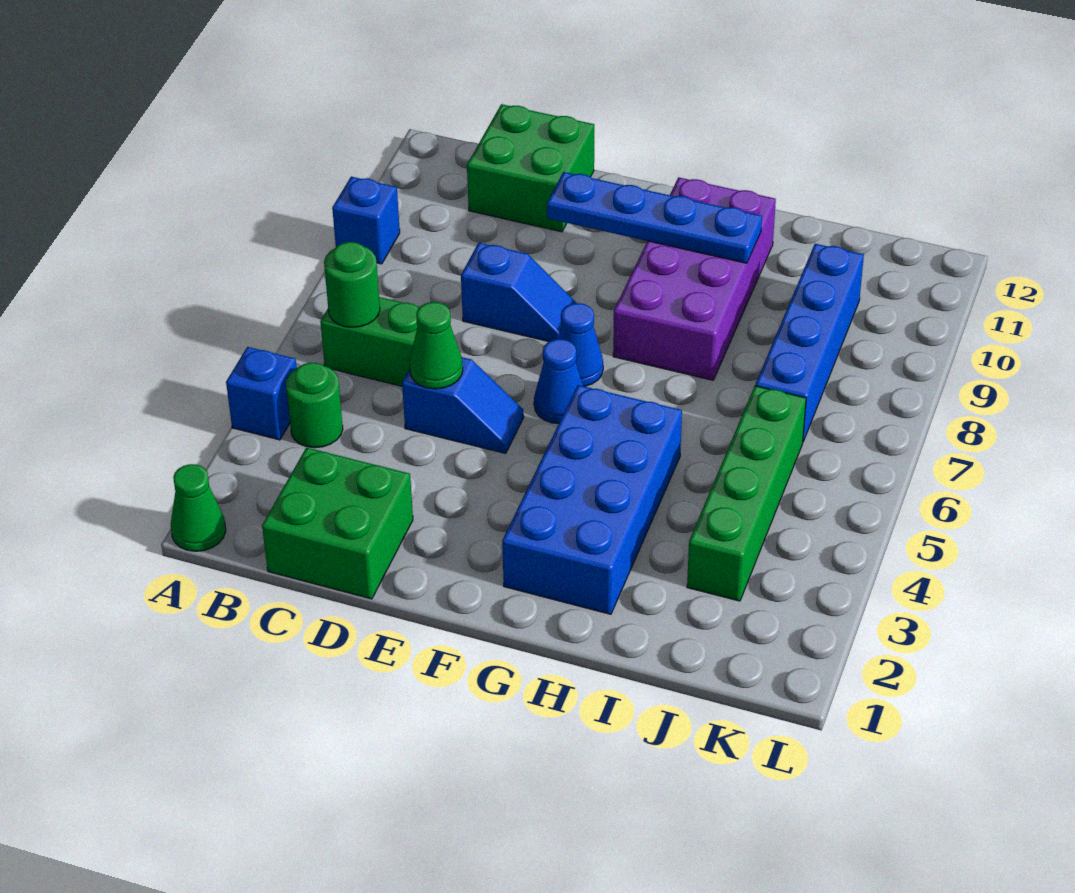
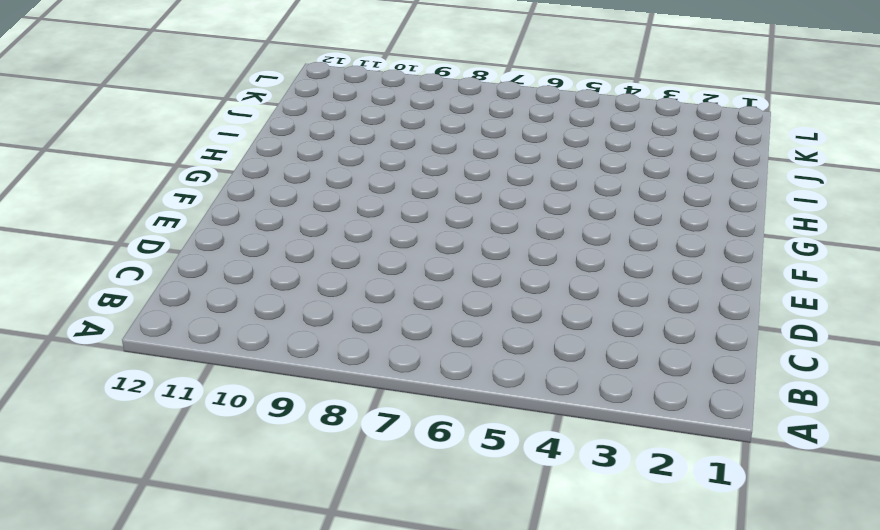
none -> green cone A1 level 1
none -> blue brick A4 level 1
none -> blue brick A9 level 1

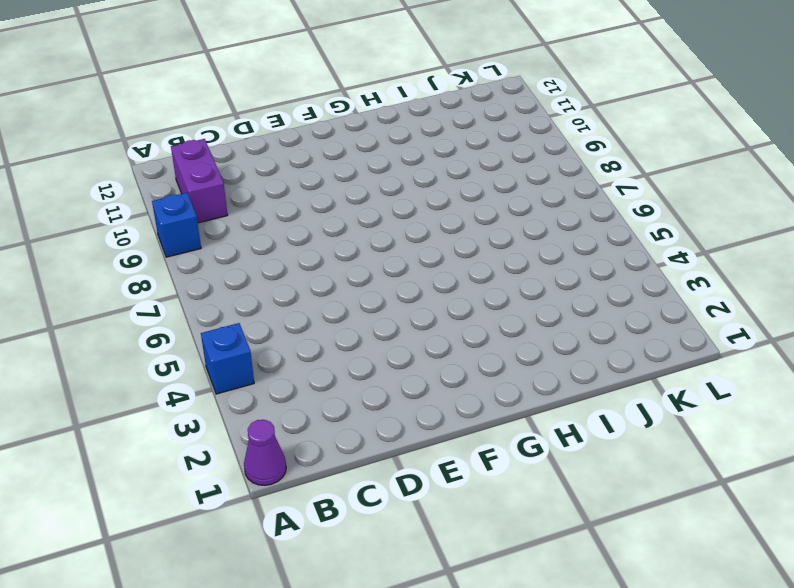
purple cone A1 level 1 -> green cone A1 level 1
purple brick B10:B11 level 1 -> none
none -> green round brick B4 level 1
none -> green brick B6:C6 level 1
none -> green brick C1:D2 level 1

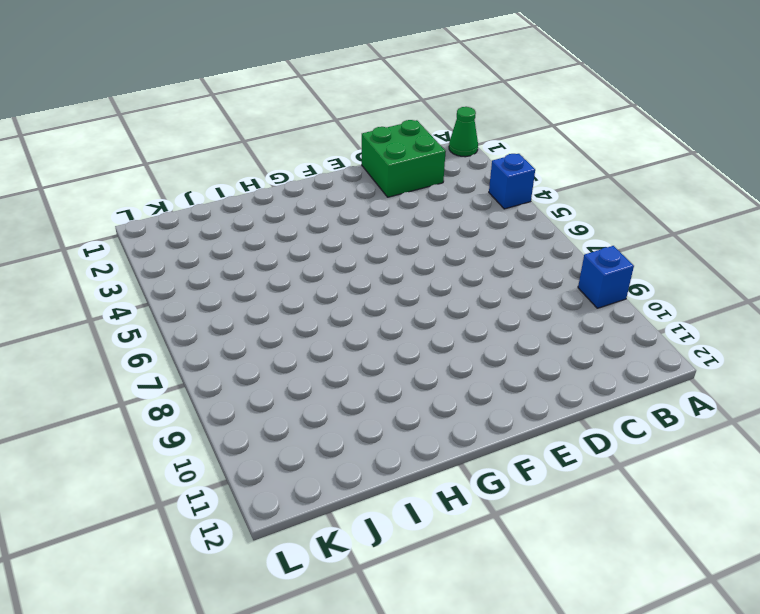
none -> green round brick B4 level 1
none -> green brick B6:C6 level 1
none -> green brick C11:D12 level 1

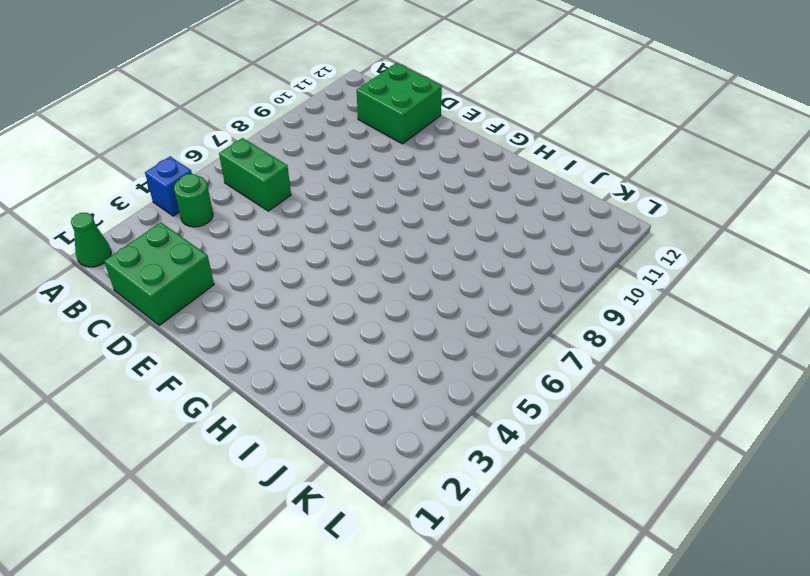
none -> blue brick A9 level 1
none -> blue slope D5:E5 level 1 top D
none -> blue slope D8:E8 level 1 top D

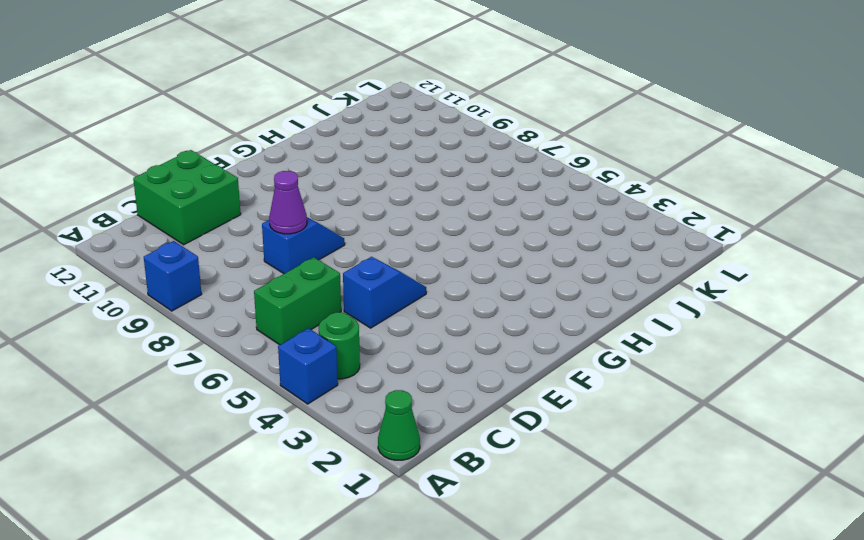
purple cone D8 level 2 -> none
none -> green brick C1:D2 level 1
none -> blue cone F6 level 1
none -> blue cone F7 level 1

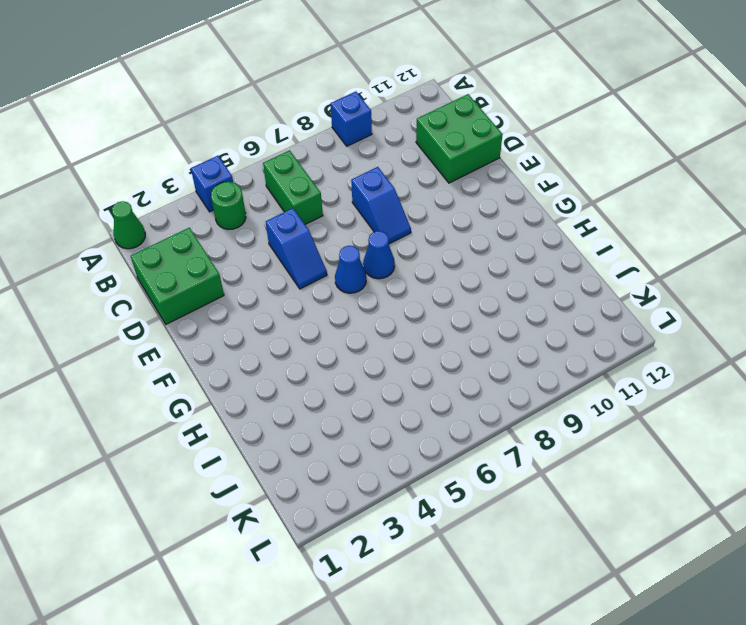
none -> blue brick G2:H5 level 1
none -> purple brick G8:H11 level 1
none -> green brick J3:J6 level 1

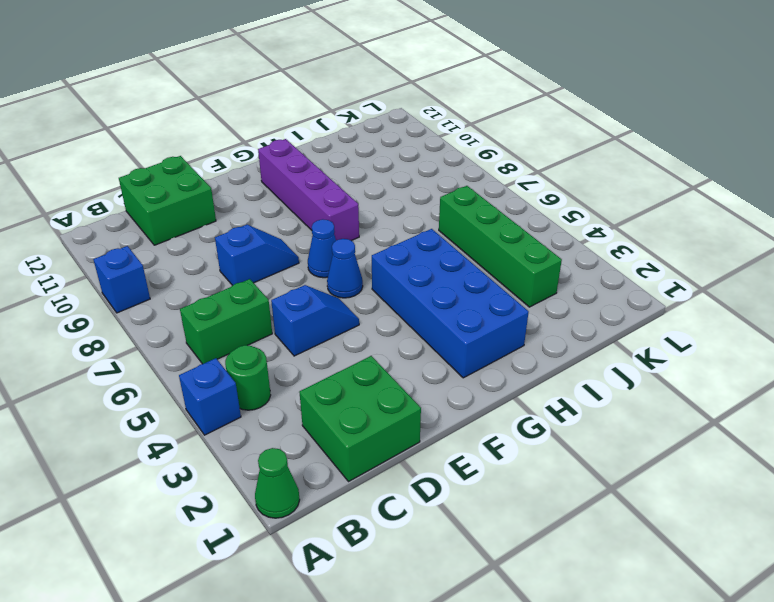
purple brick G8:G11 level 1 -> purple brick G8:H11 level 1
none -> blue brick J7:J10 level 1
none -> green round brick B6 level 2
none -> green cone D5 level 2

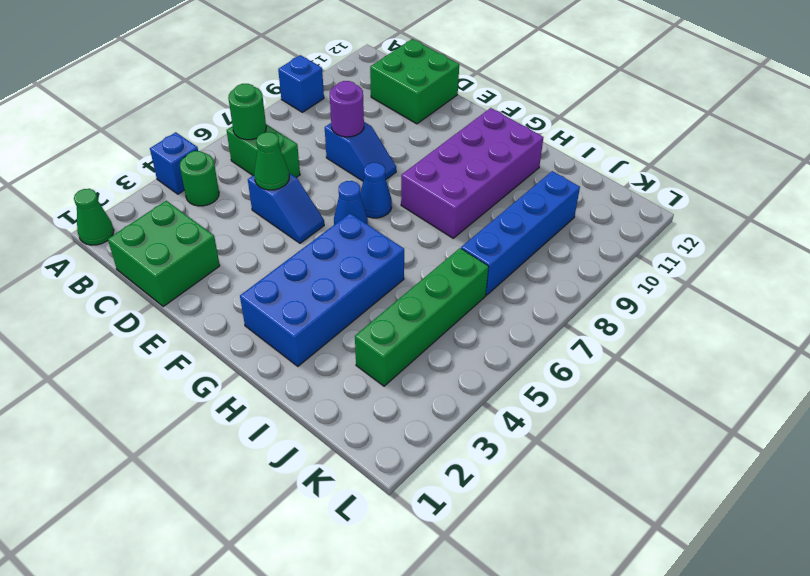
purple round brick D8 level 2 -> none
none -> blue plate E10:H10 level 2

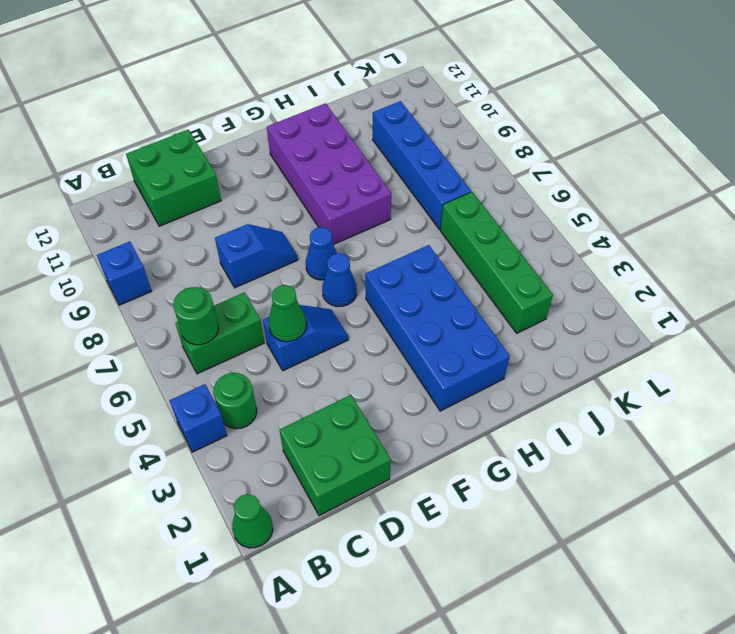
none -> blue plate E10:H10 level 2

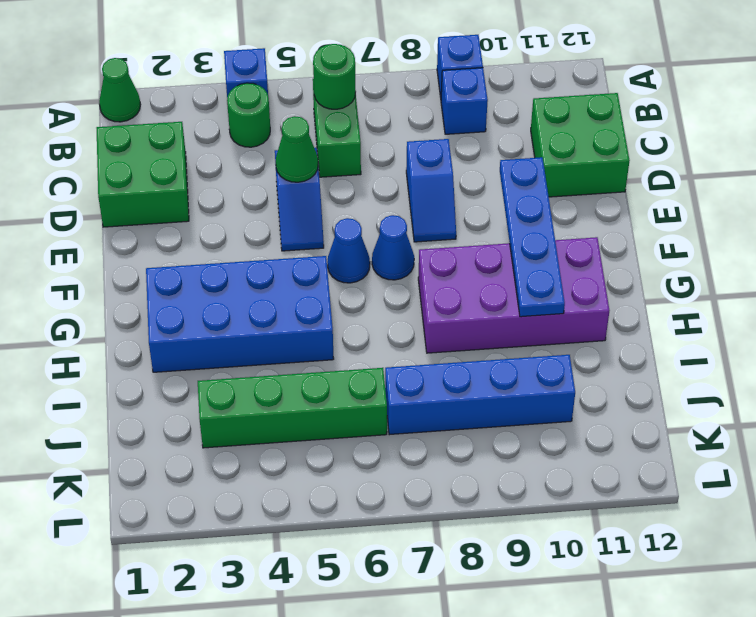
blue brick B9 level 1 -> none

